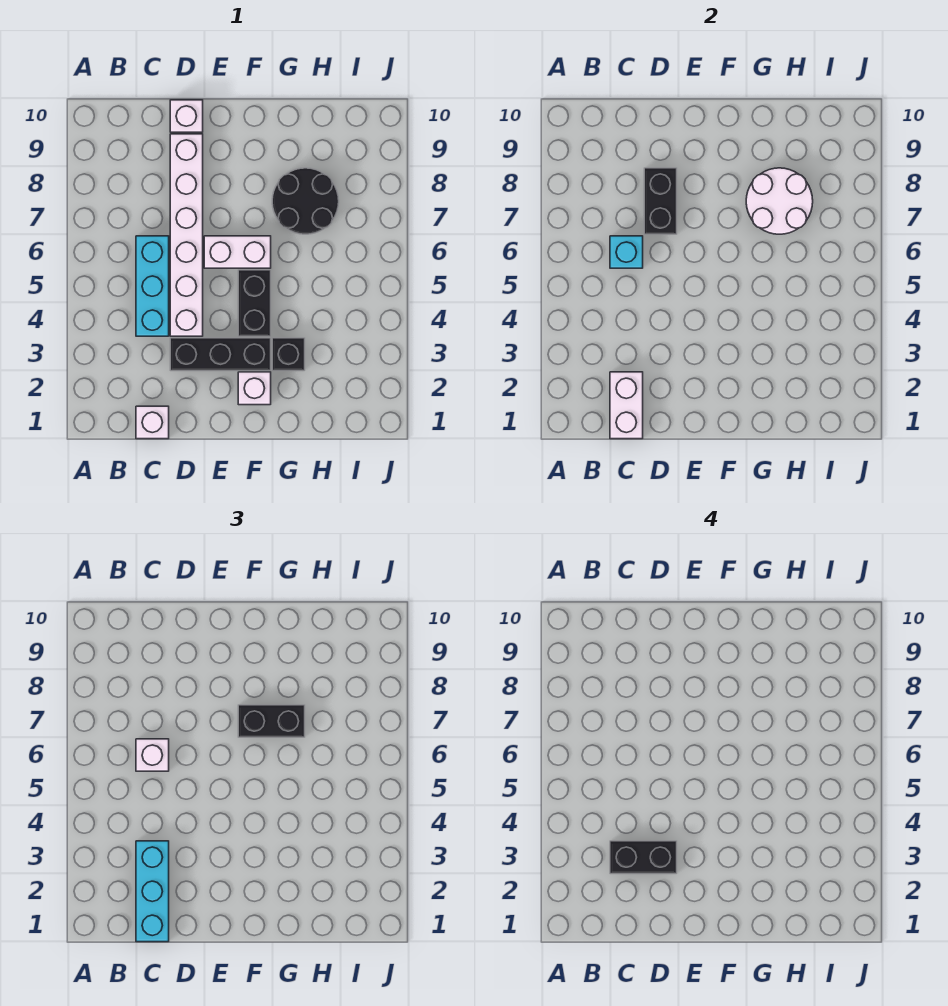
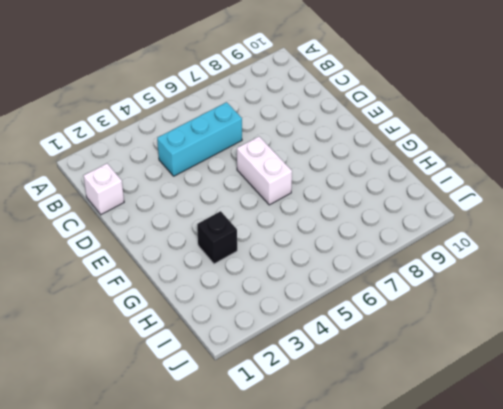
none -> black brick D3:F3 level 1
none -> white brick D4:D9 level 1
none -> white brick D10 level 1

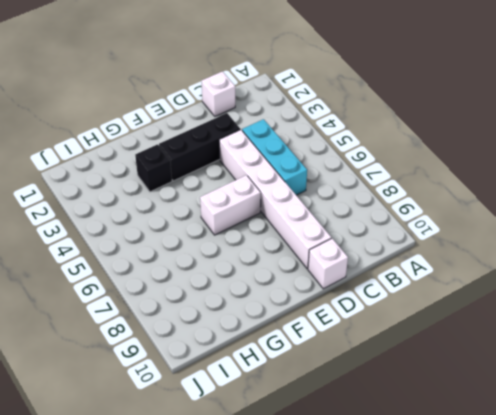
none -> white brick F2 level 1
none -> black brick F4:F5 level 1
none -> black round brick G7:H8 level 1

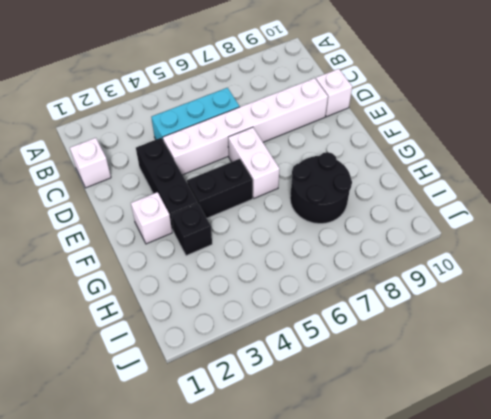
none -> white brick C1:C2 level 2
none -> cyan brick C6 level 2
none -> black brick D7:D8 level 2

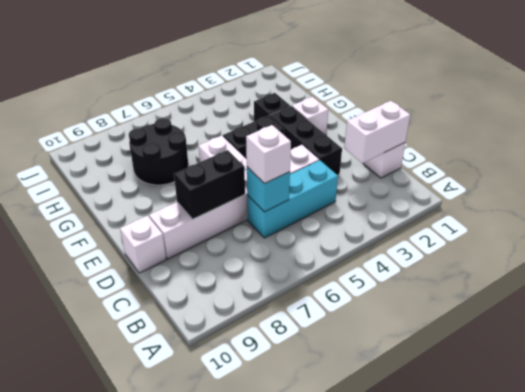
none -> white round brick G7:H8 level 2
none -> cyan brick C1:C3 level 3
none -> black brick F7:G7 level 3

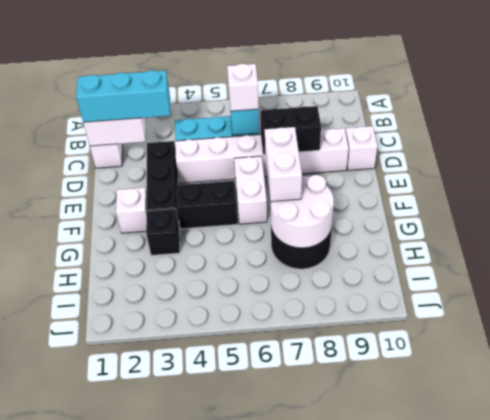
white brick F7:G7 level 3 -> black brick F7:G7 level 3
none -> black brick C3:D3 level 4

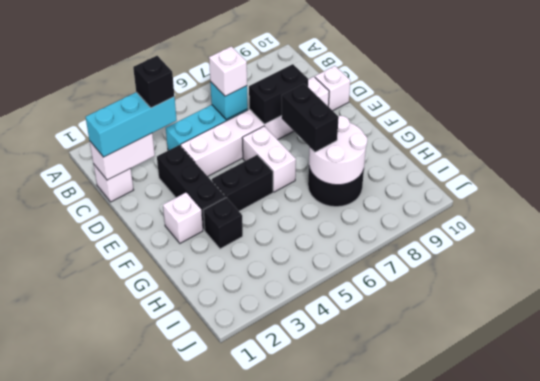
black brick C3 level 4 -> black brick C3:D3 level 4

